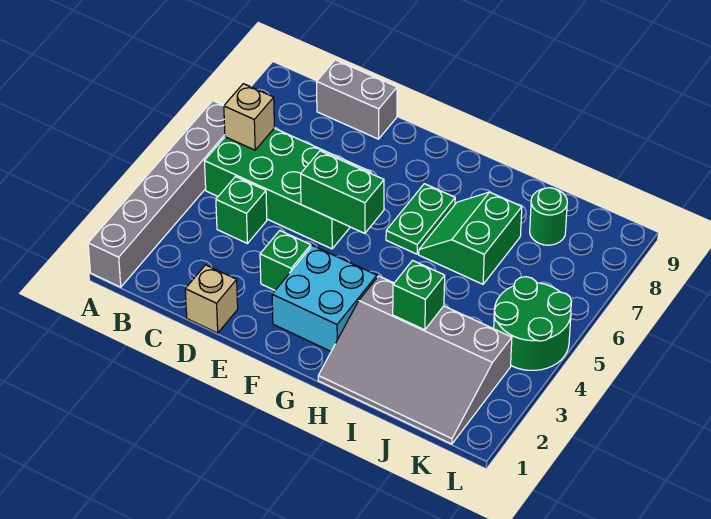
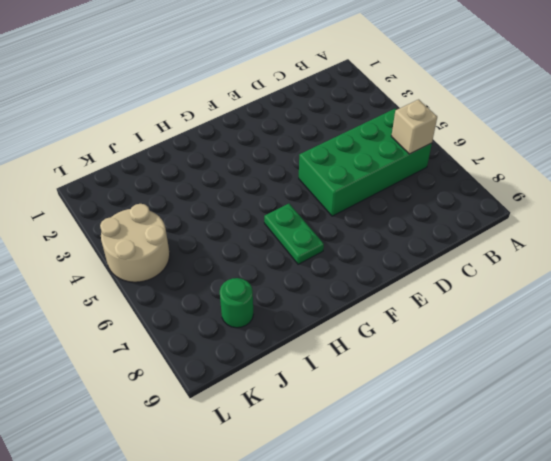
tan round brick K4:L5 level 1 -> green round brick K4:L5 level 1
none -> grey brick A1:A6 level 1
none -> green brick C4 level 1
none -> grey brick C9:D9 level 1

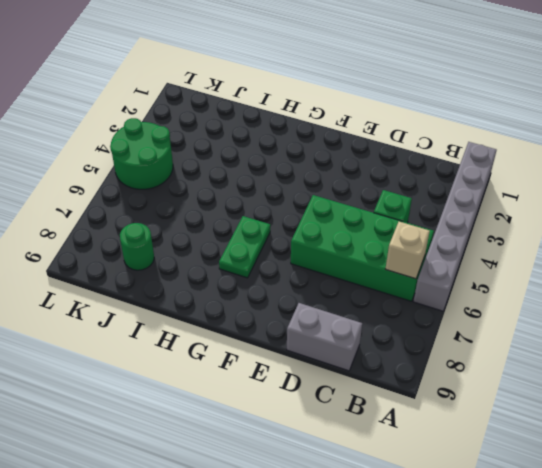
none -> tan brick D1 level 1
none -> green brick E3 level 1
none -> cyan brick F2:G3 level 1

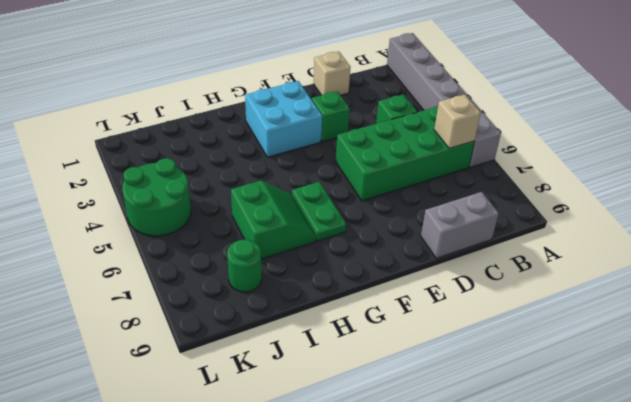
none -> grey slope H1:K3 level 1 top 3
none -> green brick E5:F5 level 2
none -> green brick I3 level 2

